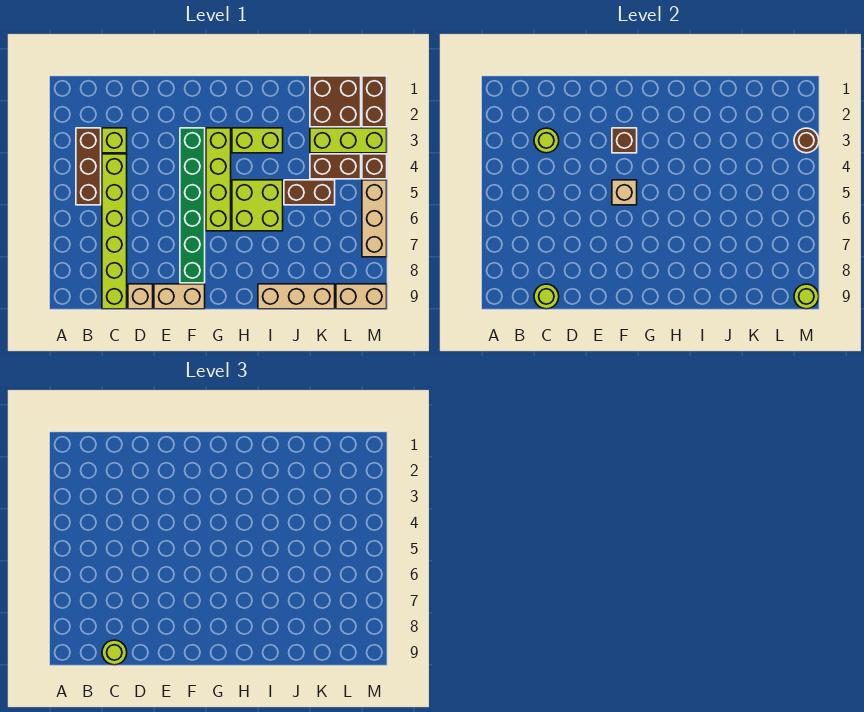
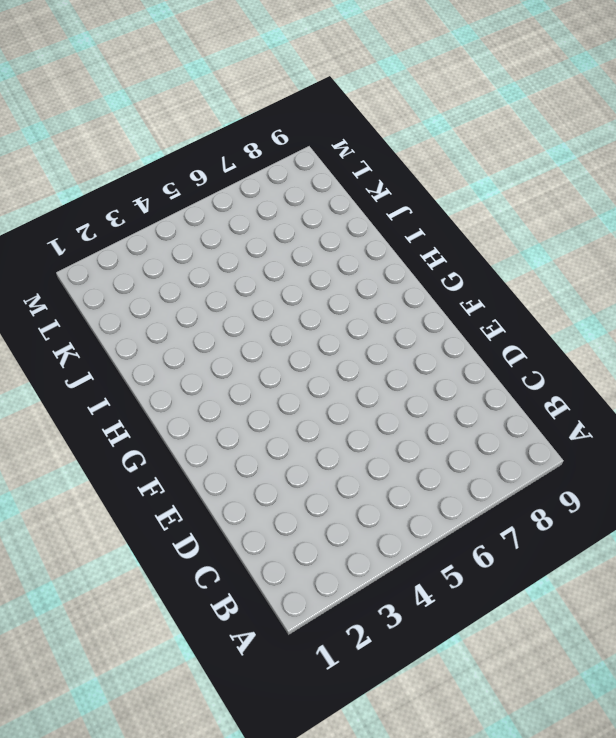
none -> brown brick B3:B5 level 1
none -> lime brick C3 level 1
none -> lime brick C4:C9 level 1

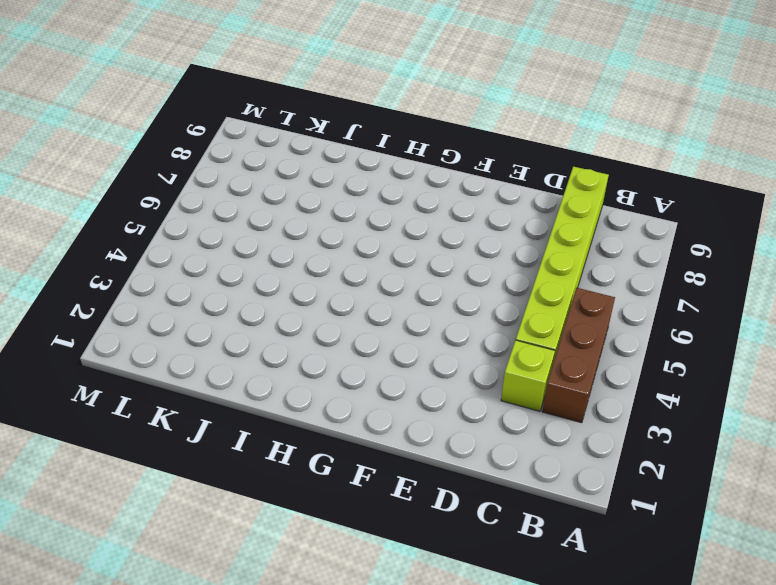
none -> tan brick D9 level 1
none -> tan brick E9:F9 level 1
none -> green brick F3:F8 level 1

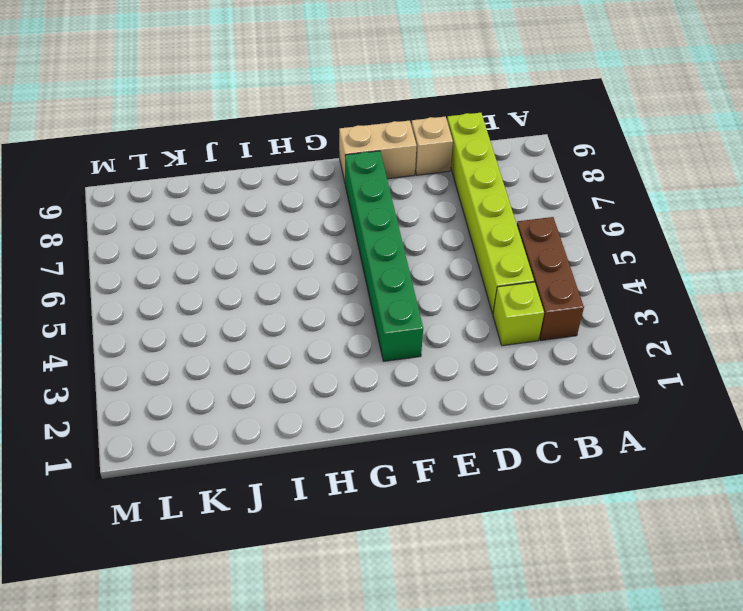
none -> lime brick G3:G6 level 1
none -> lime brick H3:I3 level 1
none -> lime brick H5:I6 level 1

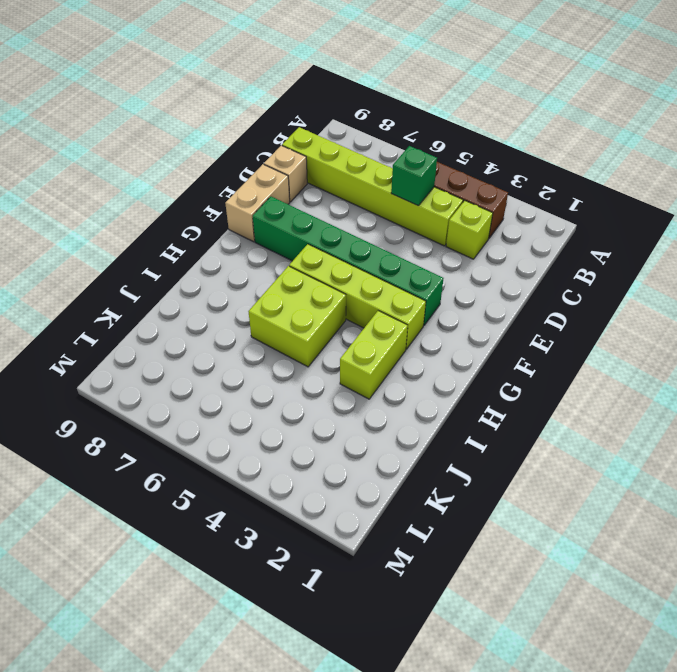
green brick C5 level 2 -> none
none -> tan brick I9:K9 level 1
none -> brown brick J5:K5 level 1
none -> brown brick K1:L2 level 1

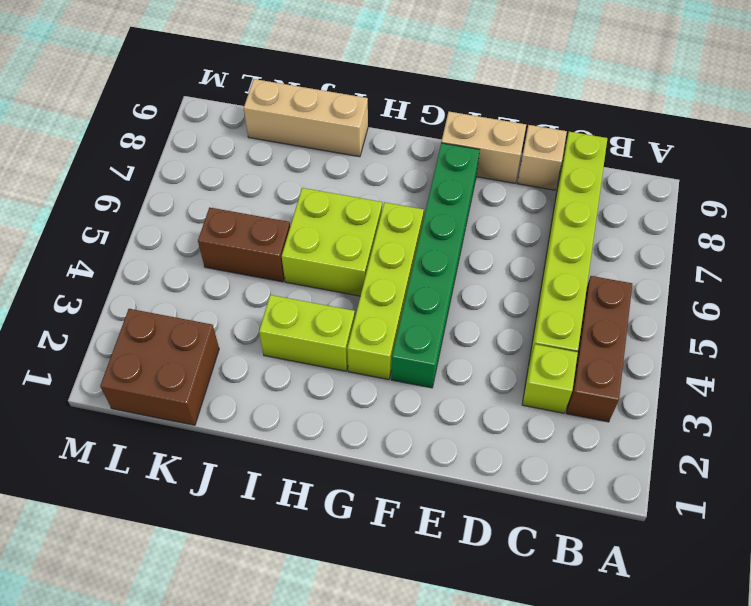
none -> lime brick K3:M3 level 1
none -> brown brick K4:L4 level 1
none -> tan brick L9:M9 level 1

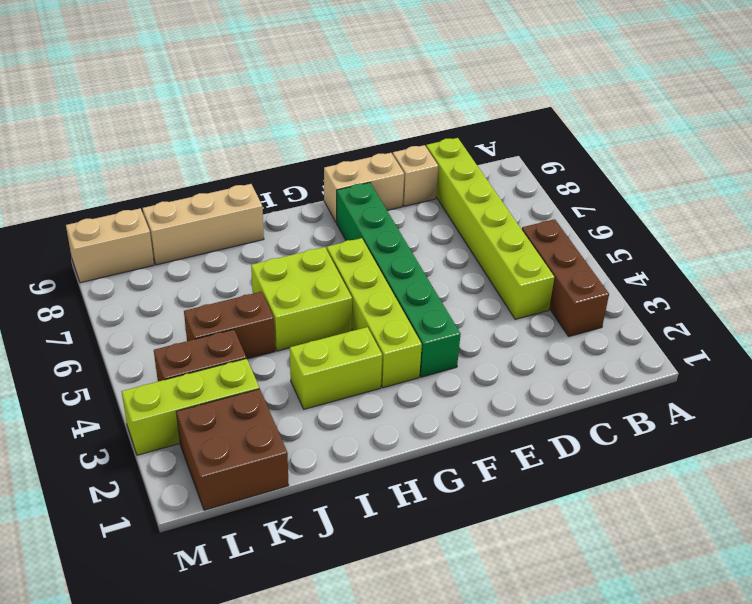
none -> lime brick C3 level 1
none -> brown brick M1:M2 level 1
none -> brown brick M4 level 1

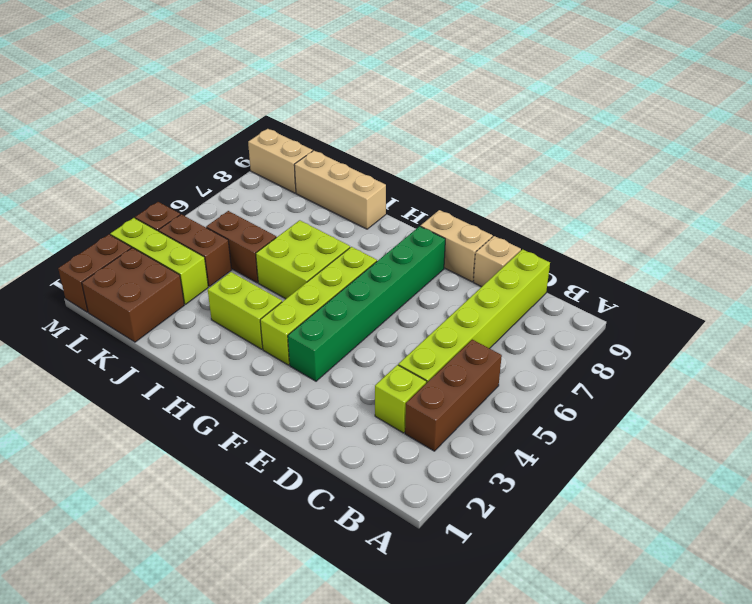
none -> tan brick M5:M7 level 1
none -> lime round brick C3 level 2
none -> lime round brick C9 level 2

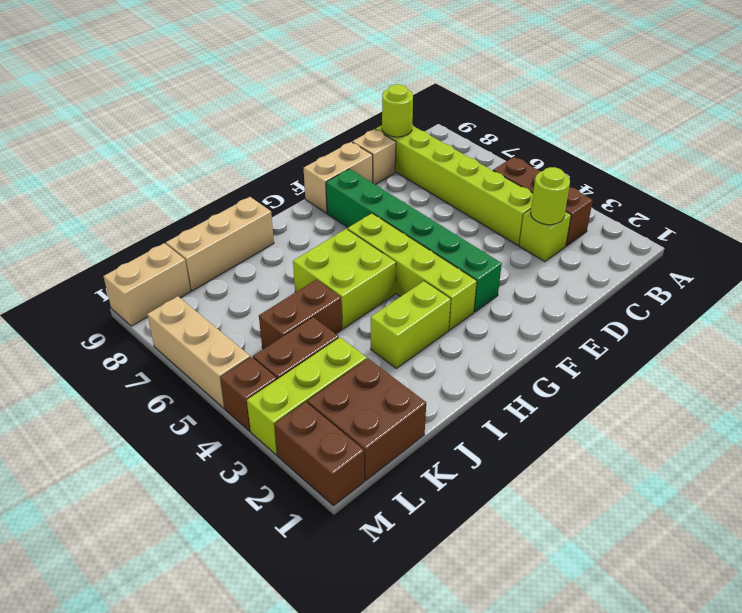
none -> brown brick F3 level 2
none -> tan brick F5 level 2
none -> brown round brick M3 level 2

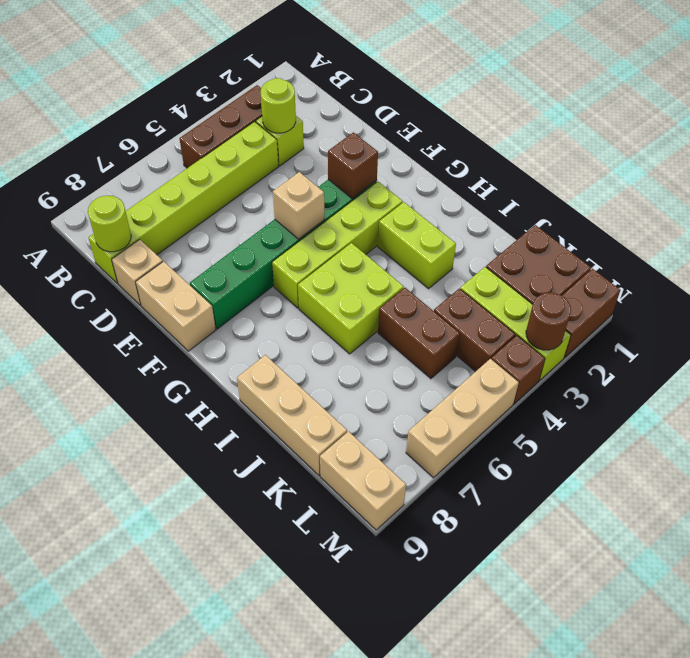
none -> lime round brick M9 level 2
none -> lime round brick C9 level 3

